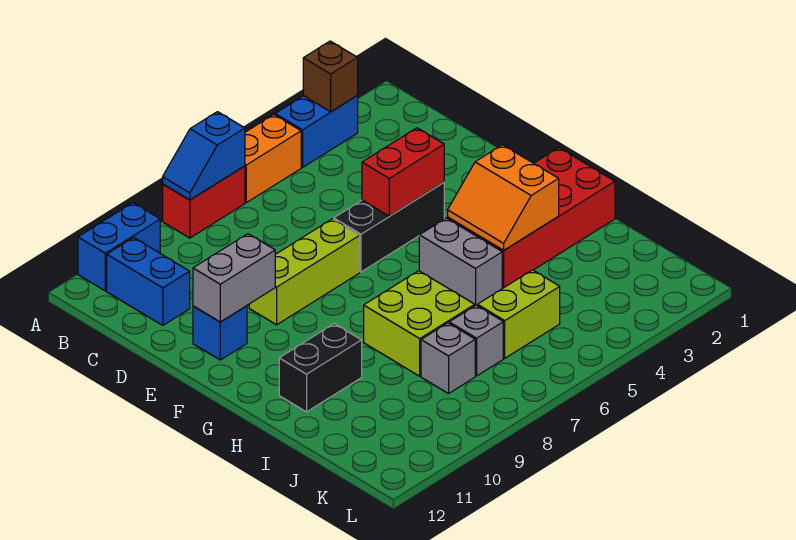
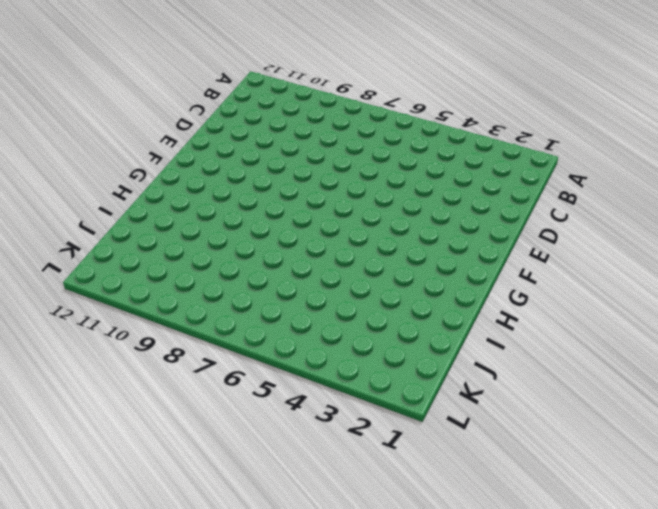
none -> blue brick A3:A4 level 1
none -> orange brick A5:A6 level 1
none -> red brick A7:A8 level 1

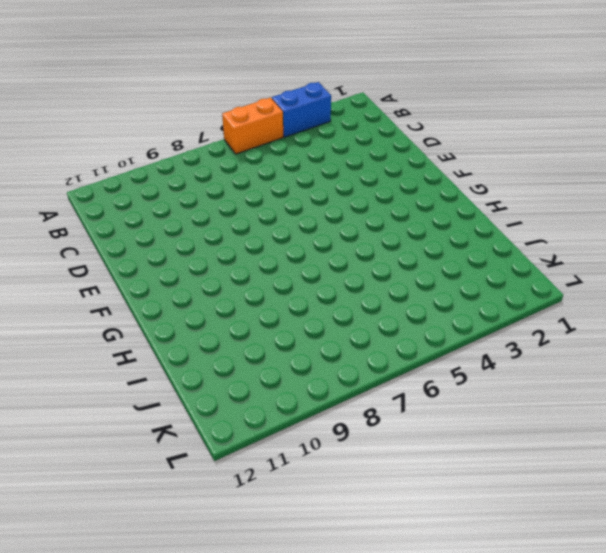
none -> red brick A7:A8 level 1
none -> blue brick A10:A11 level 1
none -> blue brick B11:C11 level 1

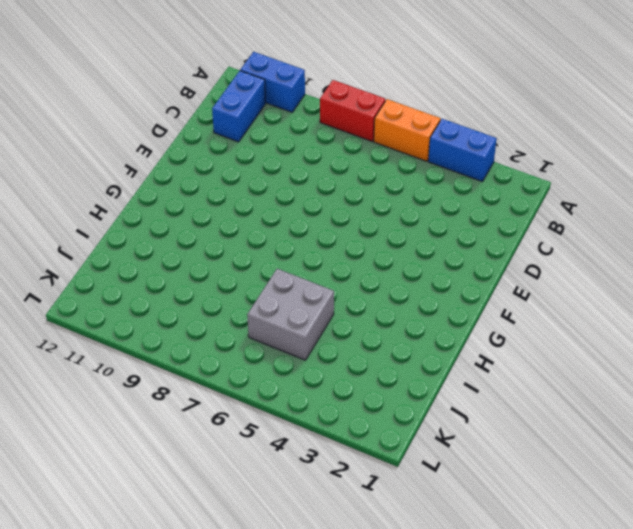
grey brick I5:J6 level 1 -> lime brick J5:J6 level 1
none -> black brick E4:E6 level 1
none -> lime brick E7:E9 level 1
none -> blue brick E11 level 1

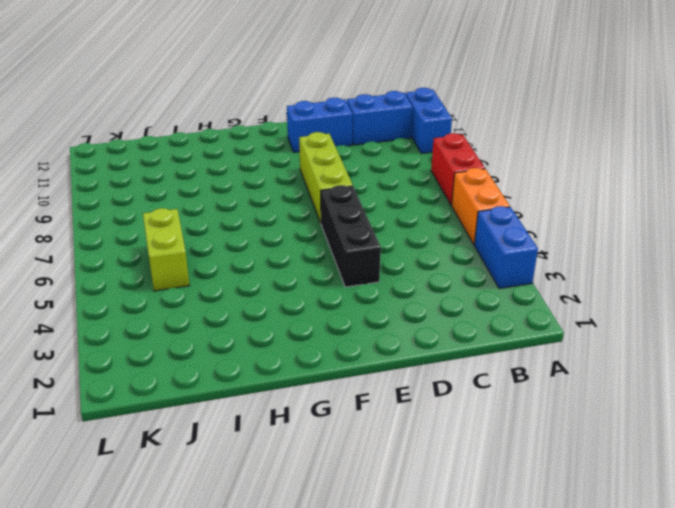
blue brick D11:E11 level 1 -> blue brick E11 level 1
none -> red brick G1:H4 level 1
none -> grey brick G5:H5 level 1
none -> lime brick H7:I8 level 1

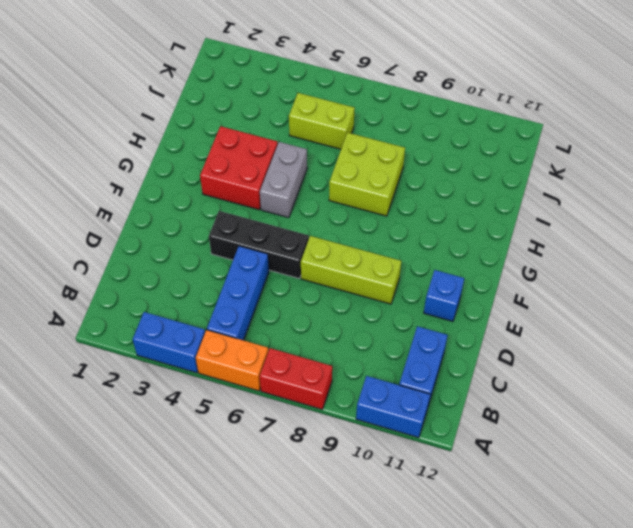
blue brick B5:D5 level 1 -> none
red brick G3:H4 level 1 -> red brick G1:H4 level 1
none -> black brick H10:H11 level 1
none -> grey brick J7 level 1
none -> grey brick J8 level 1

